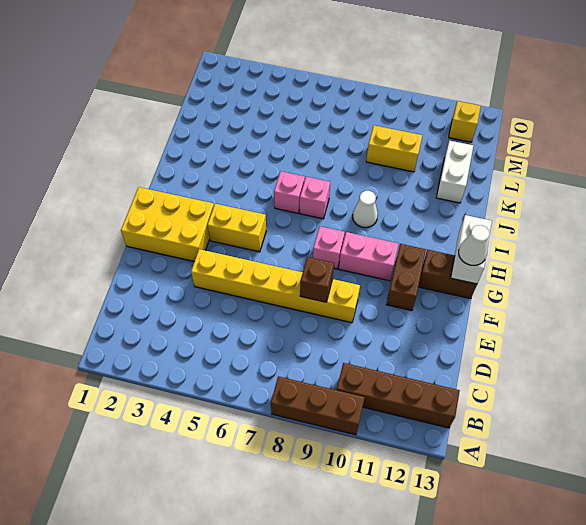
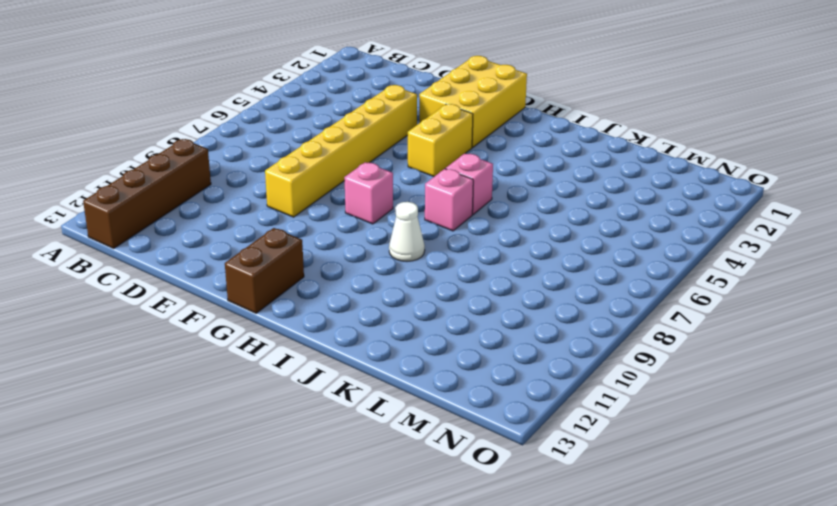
none -> brown brick A8:A10 level 1
none -> brown brick F11:G11 level 1
none -> pink brick G9:G10 level 1

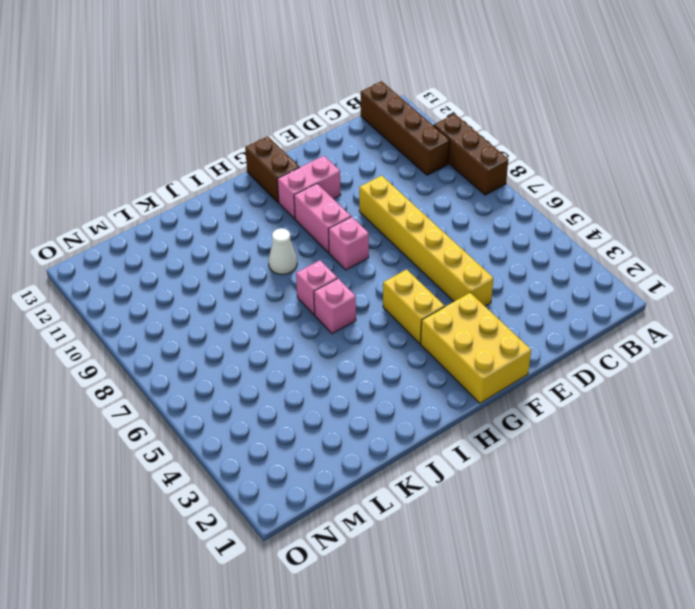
pink brick F11:G11 level 1 -> brown brick F11:G11 level 1
none -> white brick K12:L12 level 1
none -> yellow brick L9:L10 level 1
none -> yellow brick N12 level 1

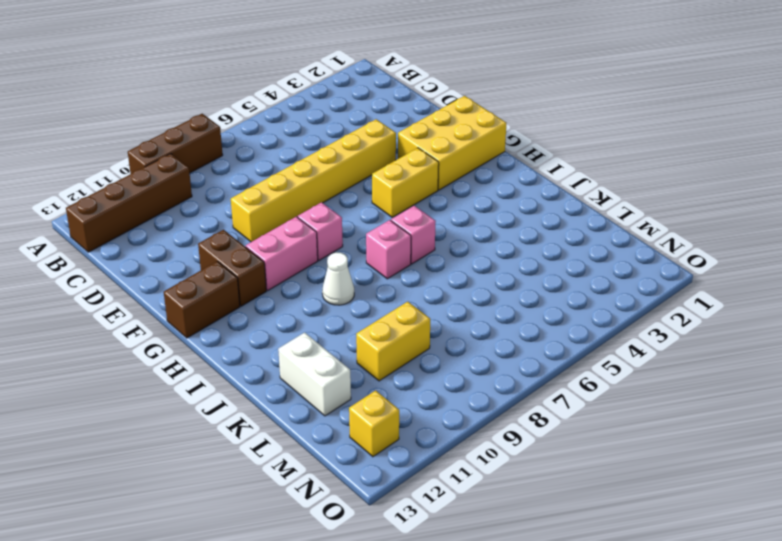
none -> brown brick E8 level 2
none -> white brick G13:H13 level 2
none -> white cone G13 level 3

